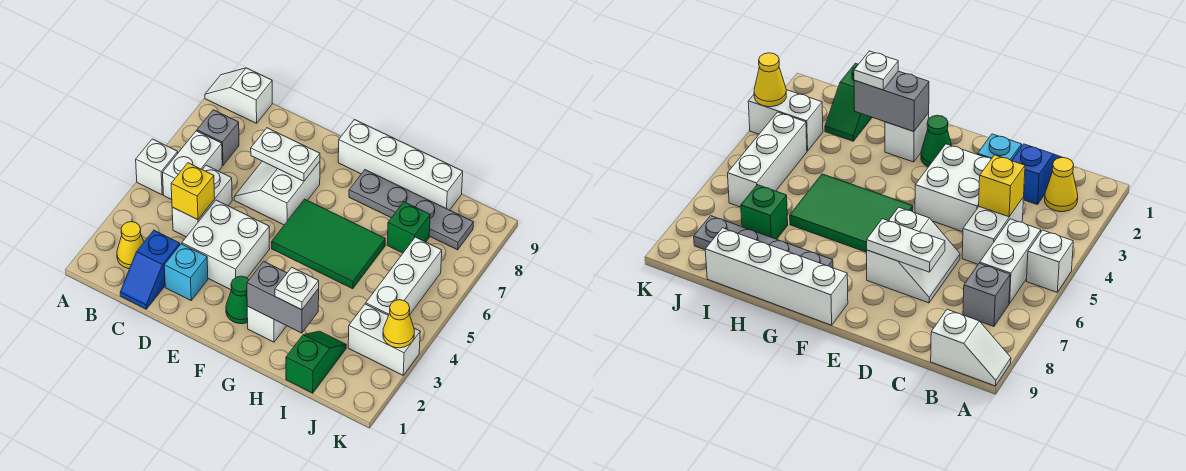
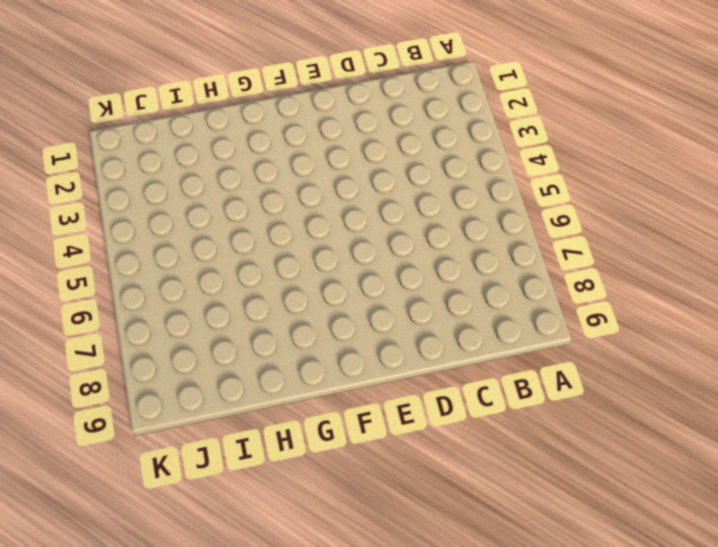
none -> white brick A5 level 1
none -> white slope A9:B9 level 1 top B
none -> yellow cone B2 level 1

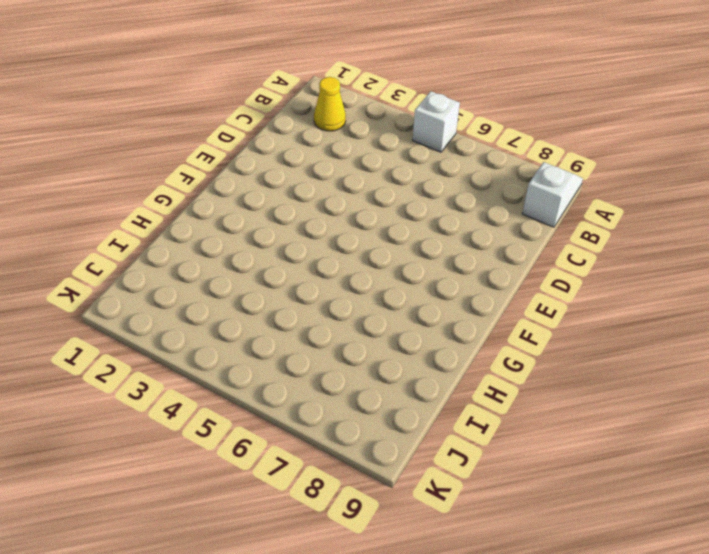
none -> white brick B5:B6 level 1
none -> grey brick B7 level 1
none -> blue slope C1:C2 level 1 top 2

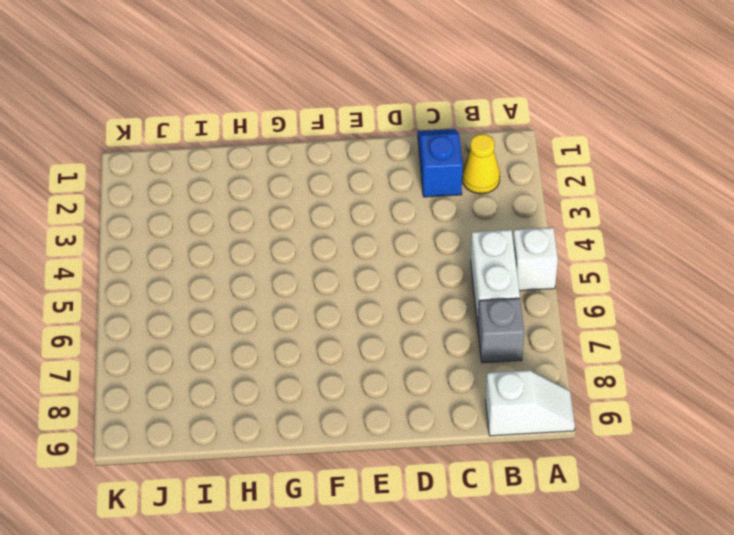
none -> white brick C4:C5 level 1
none -> cyan brick D2 level 1
none -> white brick D3:E4 level 1

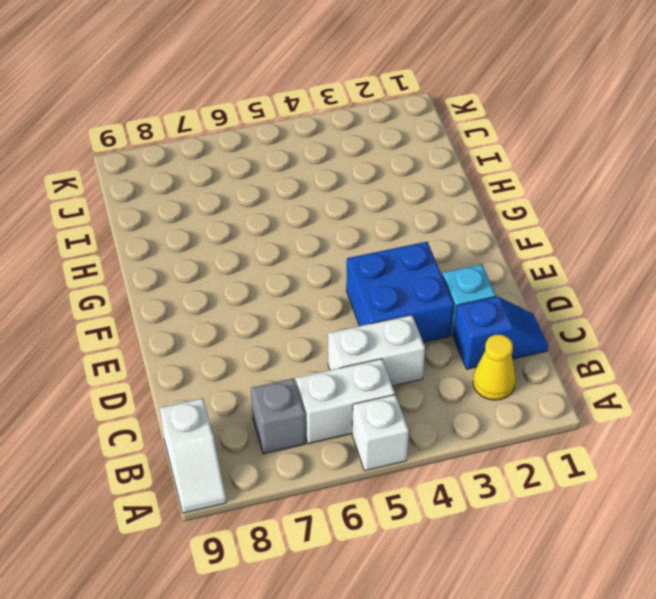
blue brick D3:E4 level 1 -> white brick D3:E4 level 1
none -> white slope D6:E7 level 1 top E
none -> green cone F2 level 1
none -> green tile F5:H6 level 1

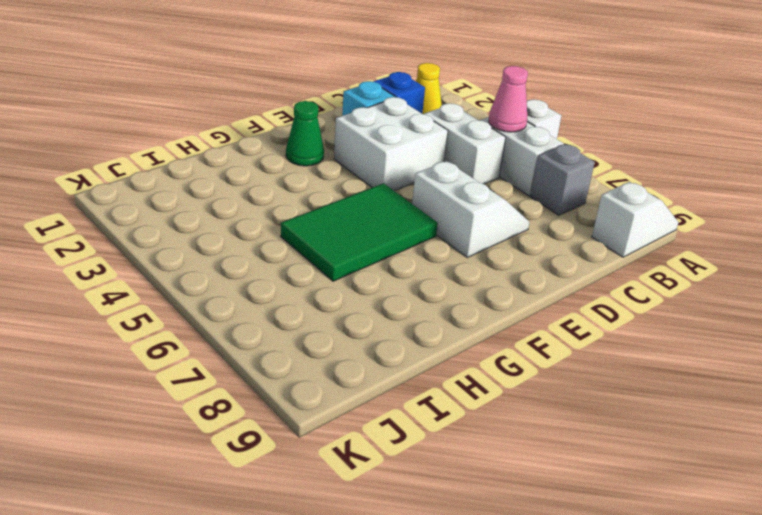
pink cone B5 level 2 -> none
none -> white brick F9:I9 level 1
none -> white brick G2 level 1
none -> grey plate G8:J8 level 1

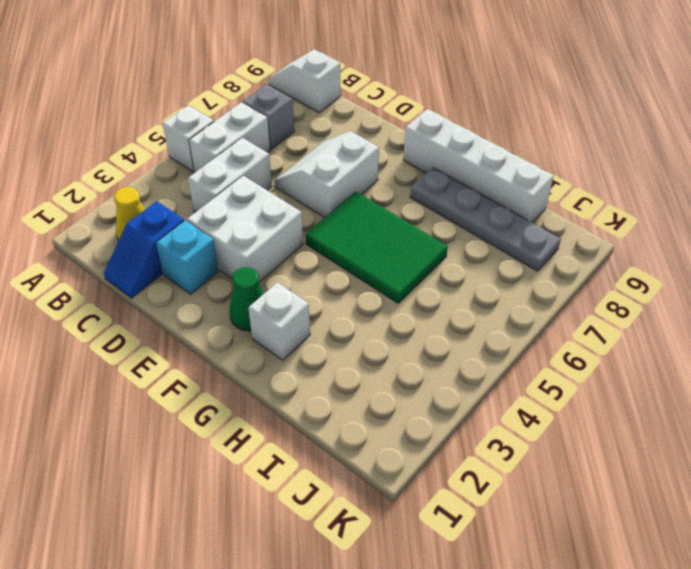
none -> green slope I1:I2 level 1 top 1
none -> green brick I7 level 1
none -> white brick J3:K3 level 1

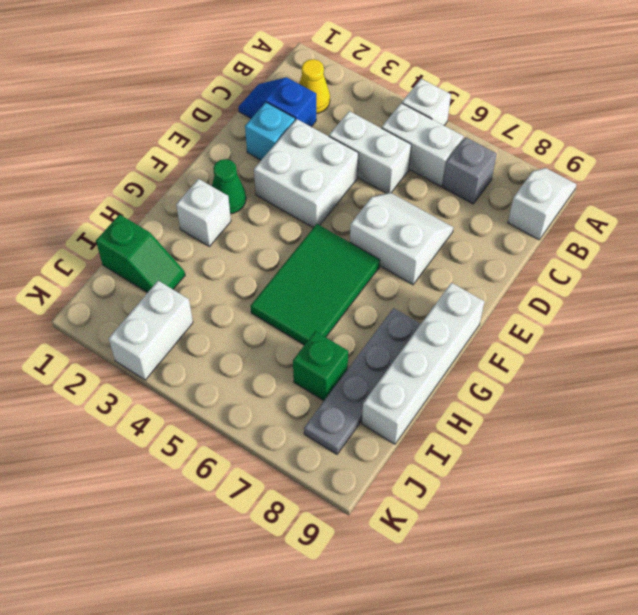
none -> white brick J4:J6 level 1
none -> yellow brick C4 level 2
none -> white plate D7:E7 level 2

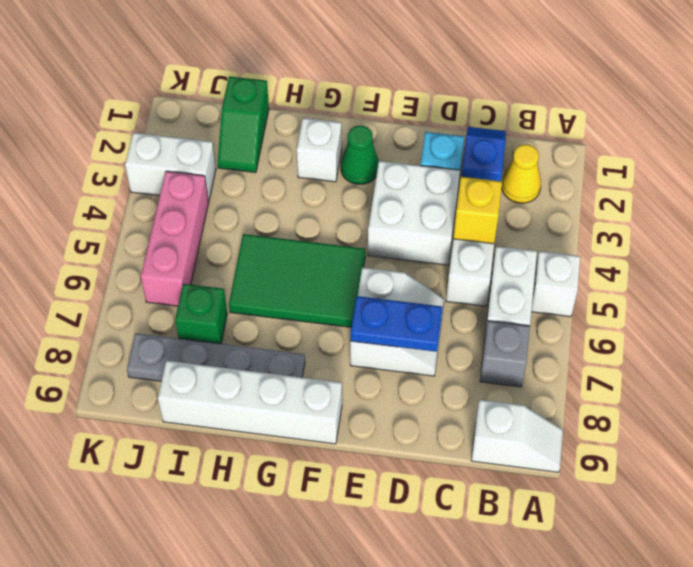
blue plate D7:E7 level 2 -> white plate D7:E7 level 2
pink brick J4:J6 level 1 -> white brick J4:J6 level 1
none -> grey brick G2:H2 level 2
none -> yellow cone K3 level 2
none -> white plate H2 level 3

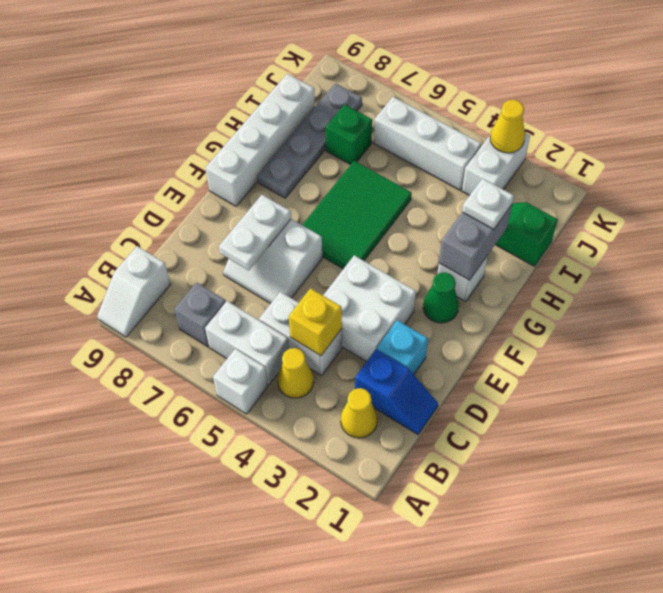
yellow cone B4 level 1 -> none

